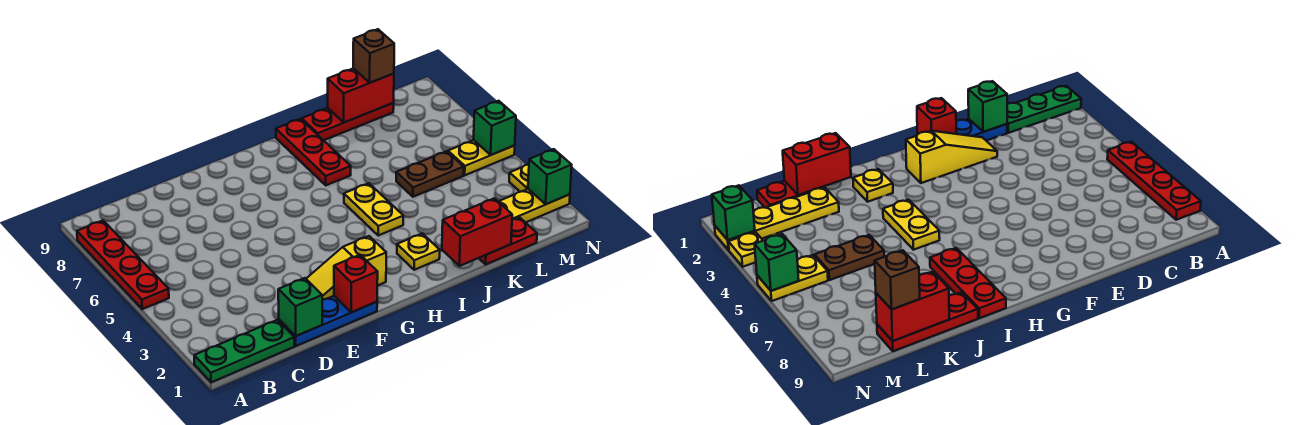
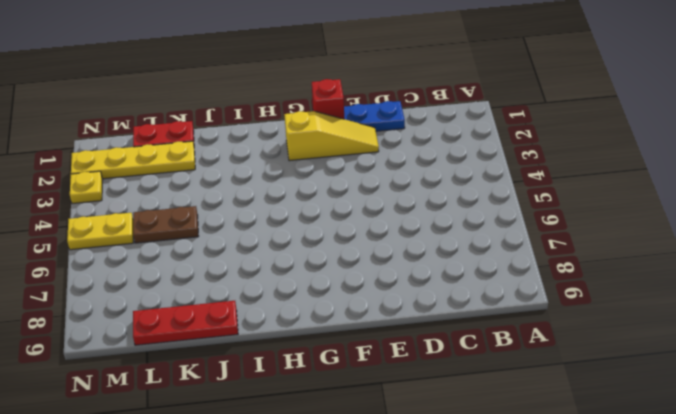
none -> green plate A1:C1 level 1
none -> red plate A5:A8 level 1
none -> yellow plate I2 level 1

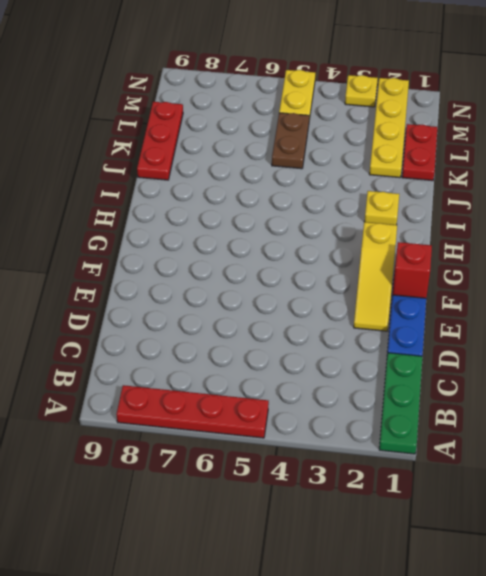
none -> yellow plate I4:I5 level 1
none -> red plate I7:I9 level 1
none -> green brick D1 level 2

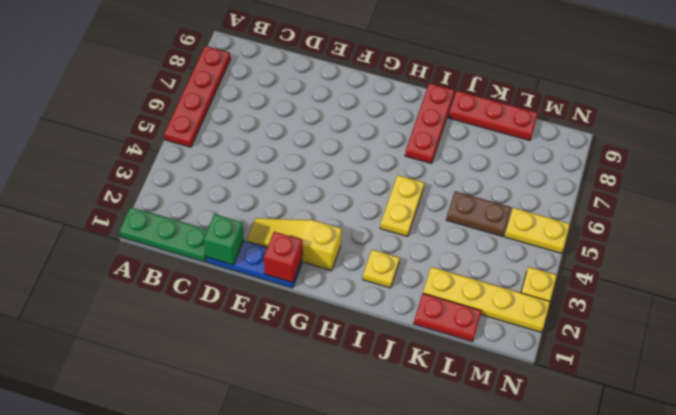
none -> red brick J1:K1 level 2
none -> red brick K9:L9 level 2
none -> green brick N2 level 2

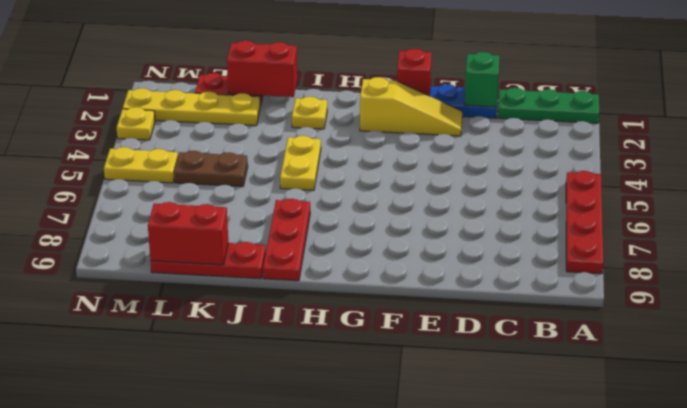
none -> green brick N2 level 2
none -> green brick N5 level 2
none -> brown brick L9 level 3

